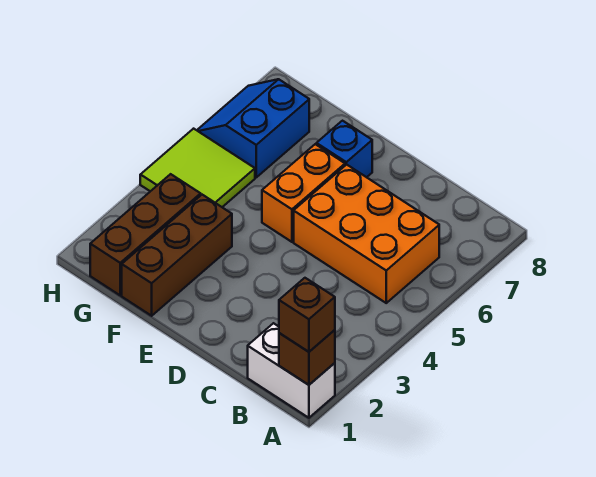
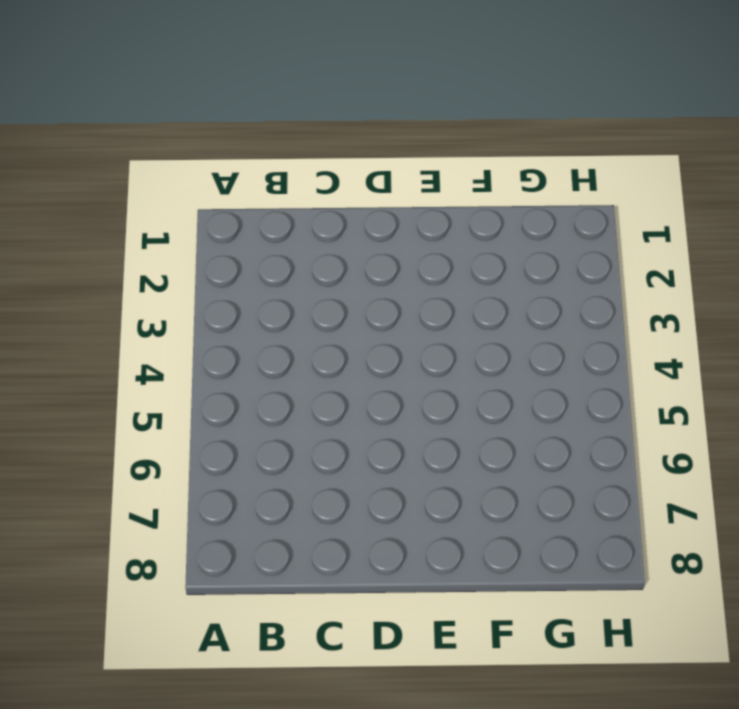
none -> white brick A1:B1 level 1
none -> orange brick B5:D6 level 1

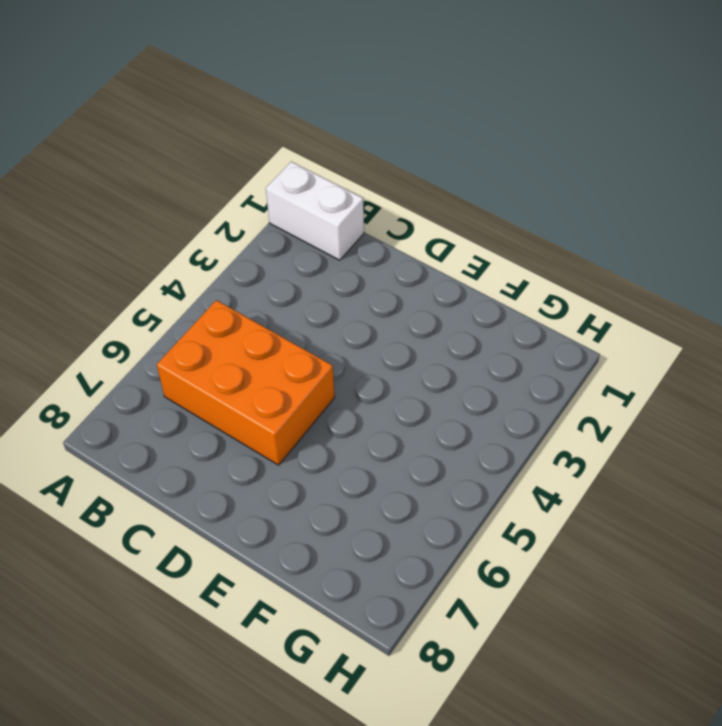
none -> orange brick E5:E6 level 1
none -> blue brick E7 level 1

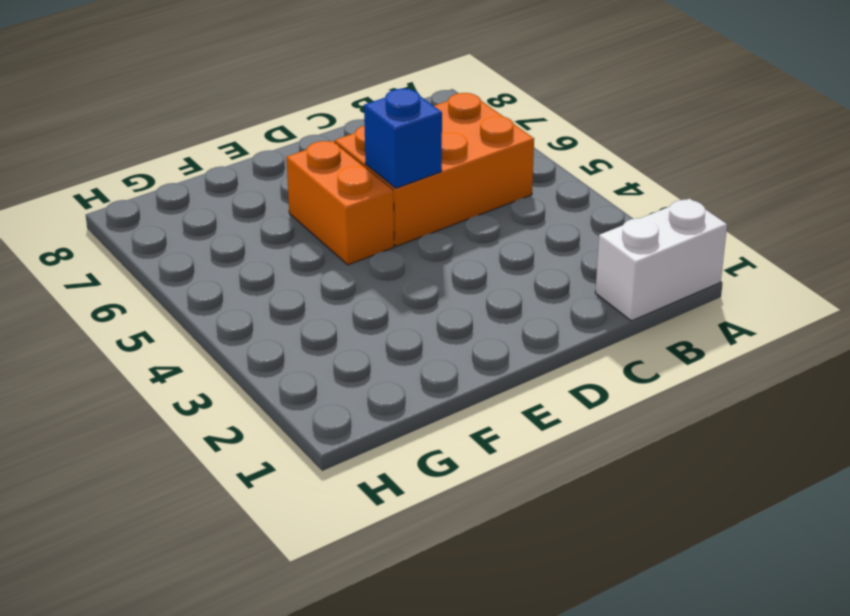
blue brick D5 level 2 -> blue brick E7 level 1
none -> brown brick F1:F3 level 1
none -> brown brick G1:G3 level 1

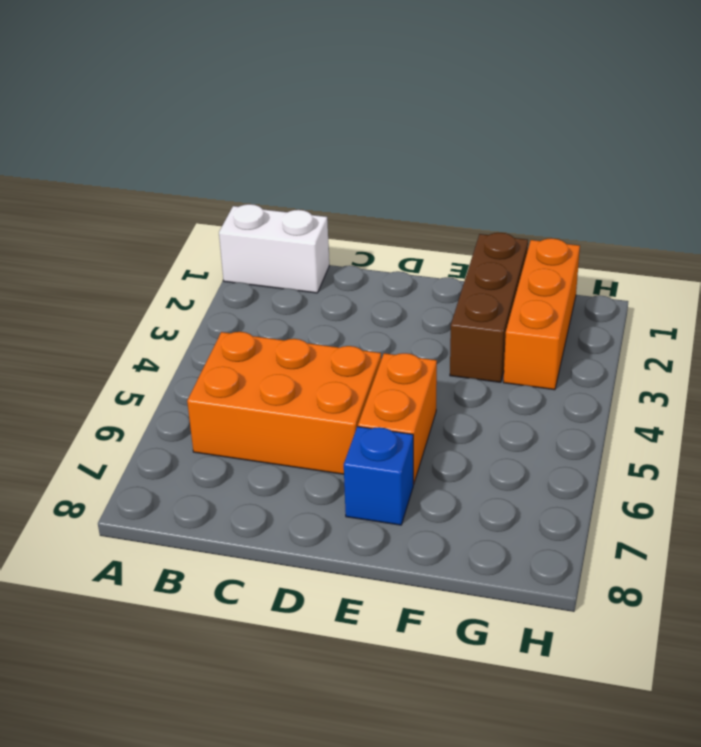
orange brick G1:G3 level 1 -> brown brick G1:G3 level 1
none -> lime tile G4:H5 level 1
none -> blue slope G6:H7 level 1 top G

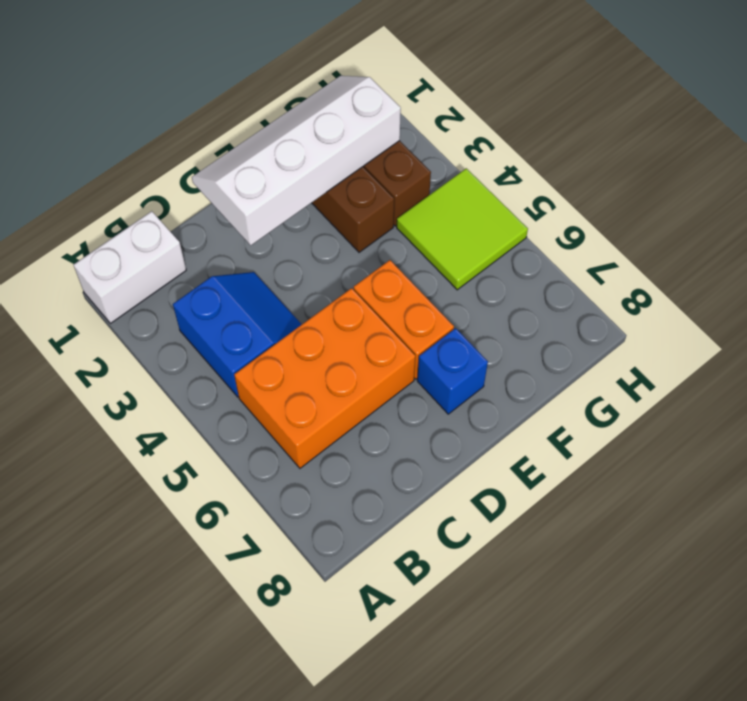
blue slope B3:C4 level 1 top B -> blue slope G6:H7 level 1 top G
white slope D1:G2 level 2 top 2 -> none
none -> brown brick A1 level 2
none -> brown brick A1 level 3

